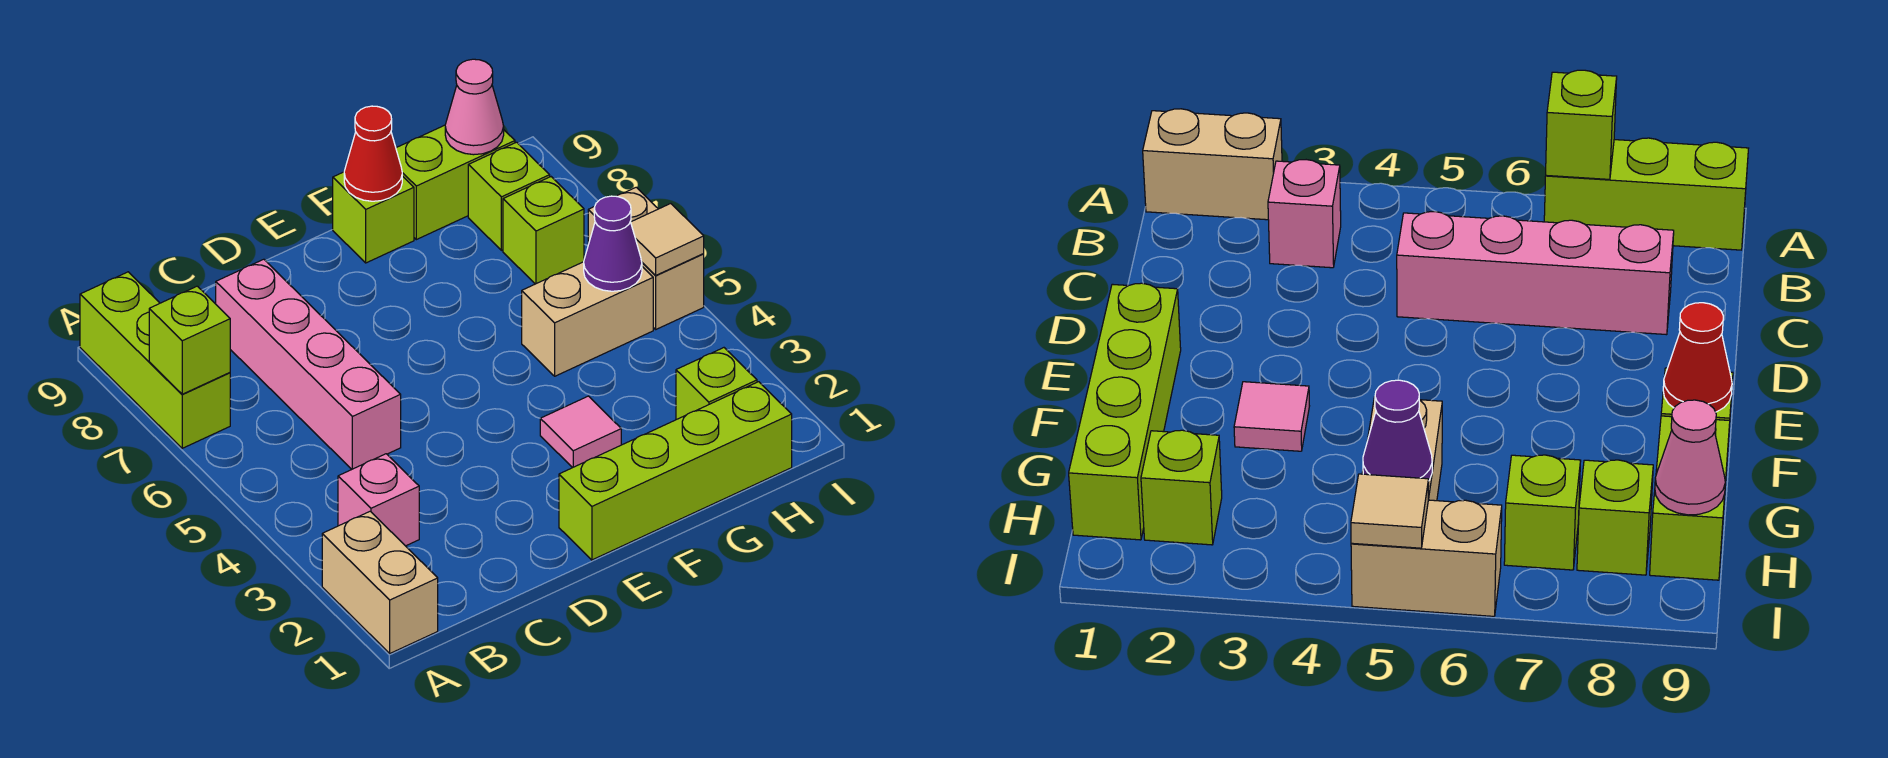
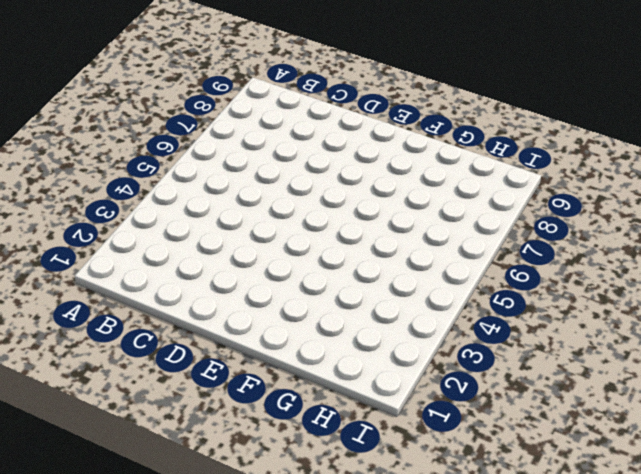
none -> tan brick A1:A2 level 1
none -> lime brick A7:A9 level 1
none -> pink brick B3 level 1

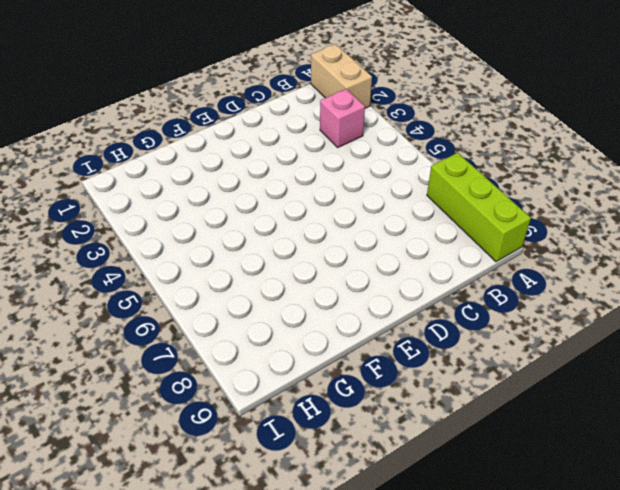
none -> pink brick C5:C8 level 1
none -> lime brick E1:H1 level 1
none -> pink tile F3 level 1

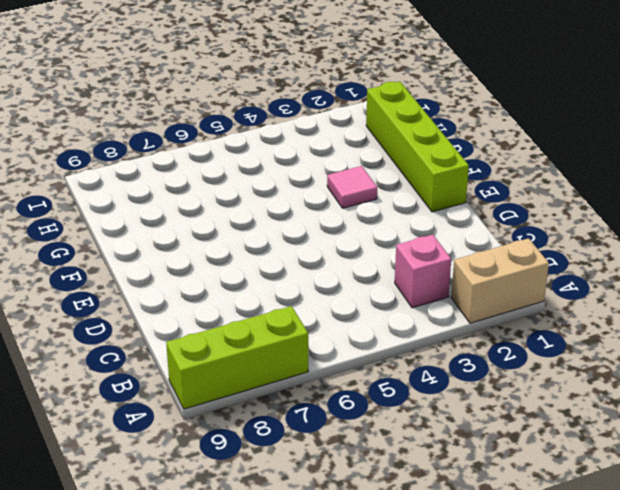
none -> pink brick C5:C8 level 1
none -> lime brick F9 level 1
none -> tan brick G5:H5 level 1

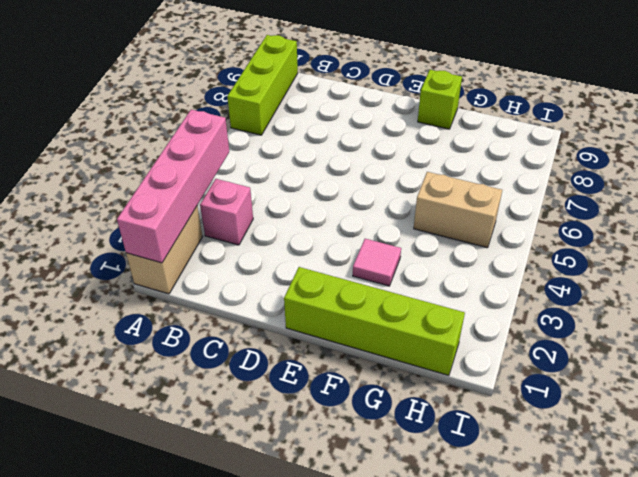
pink brick A1:A4 level 2 -> pink brick C5:C8 level 1
none -> lime brick G9:H9 level 1
none -> lime brick H2 level 1
none -> lime brick H7 level 1

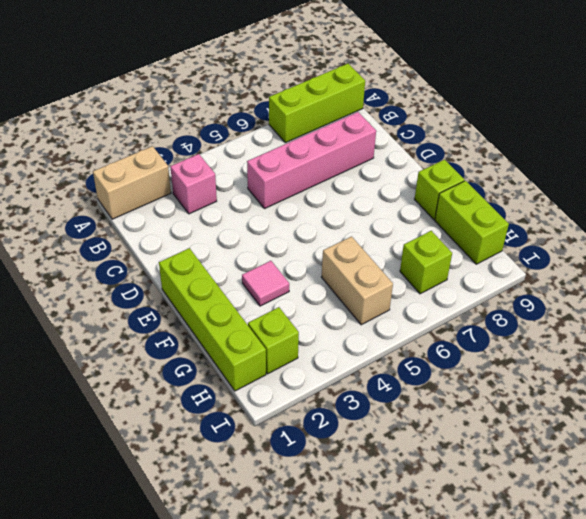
none -> lime brick H8 level 1
none -> tan brick I5:I6 level 1
none -> lime brick A7 level 2

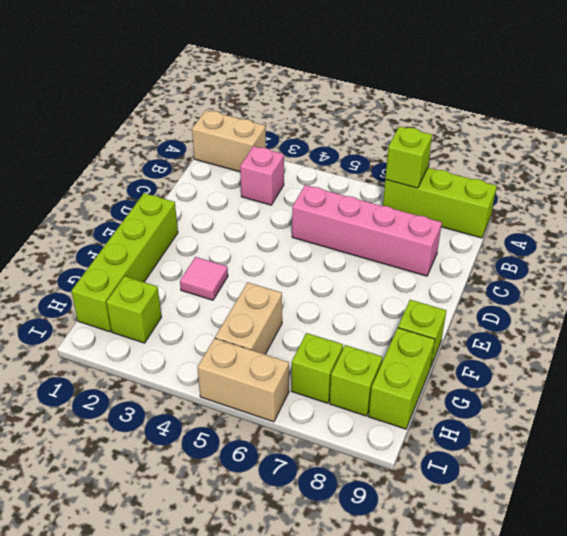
none -> red cone F9 level 2
none -> purple cone H5 level 2
none -> pink cone H9 level 2

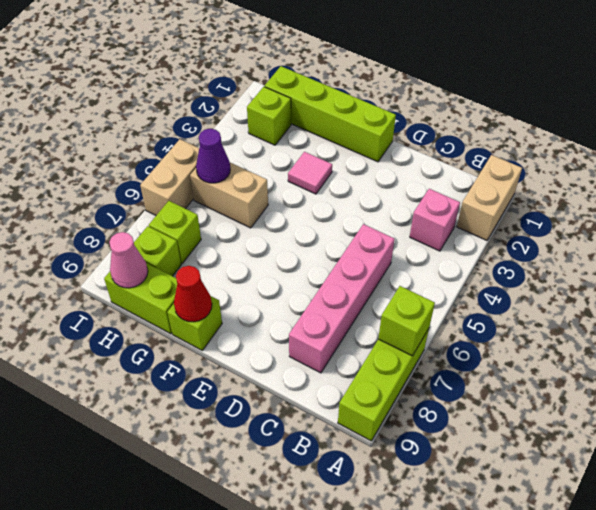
none -> tan tile I5 level 2

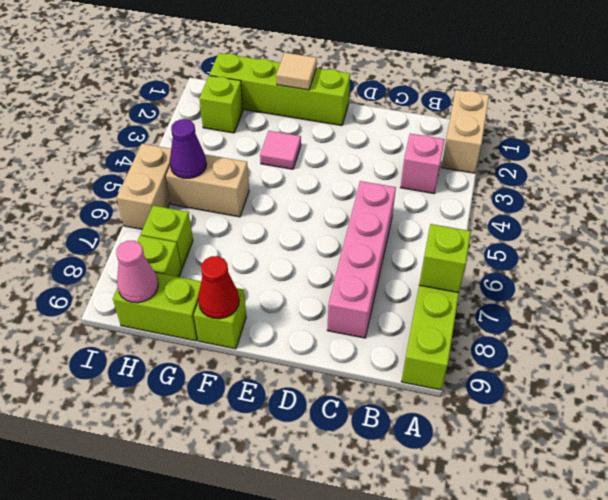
tan tile F1 level 2 -> tan tile I5 level 2

